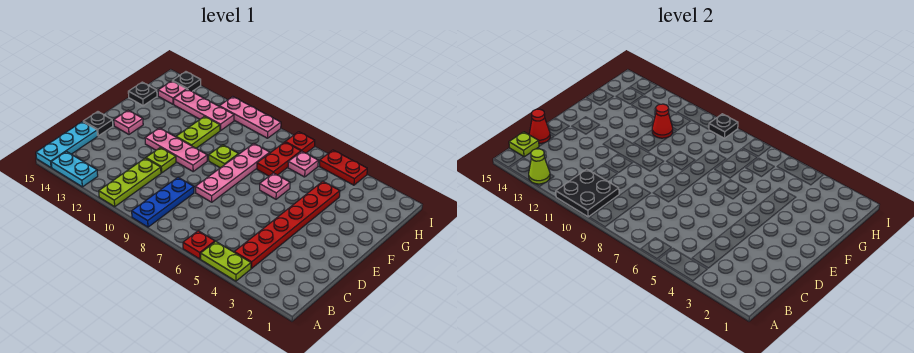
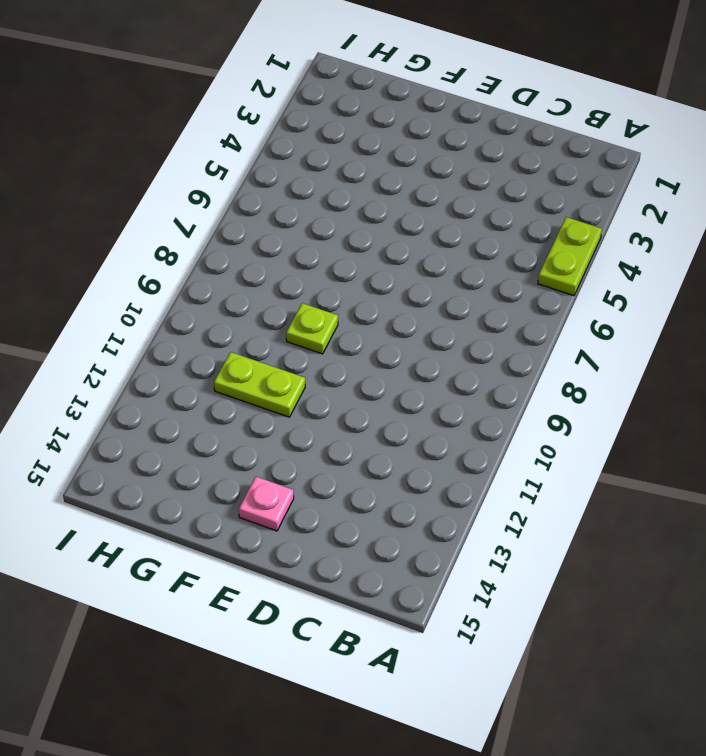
none -> red plate A6 level 1
none -> blue plate A9:C9 level 1
none -> lime plate A11:C11 level 1
none -> cyan plate A13:A14 level 1

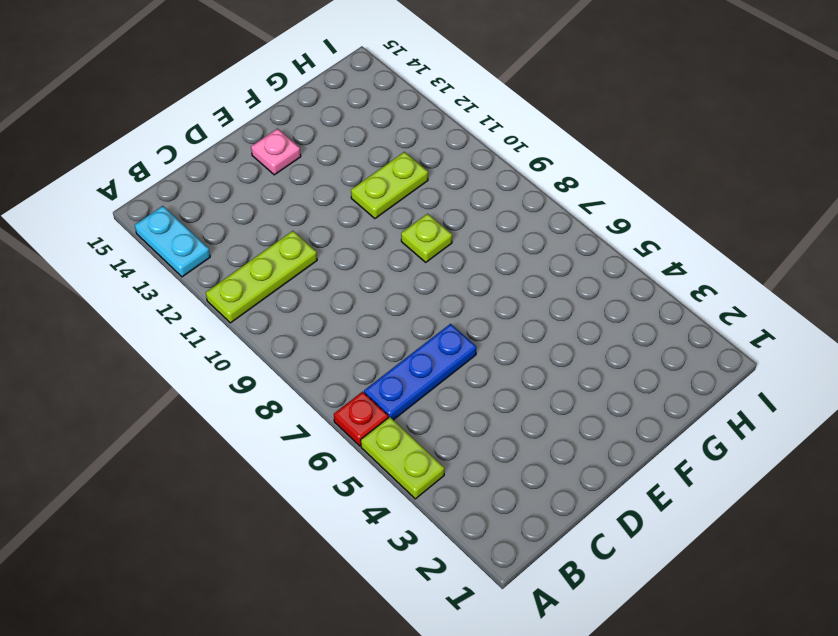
blue plate B6:D6 level 1 -> blue plate A9:C9 level 1
none -> cyan plate A15:C15 level 1
none -> red plate B4:G4 level 1
none -> pink plate D8:G8 level 1
none -> lime plate D11 level 1

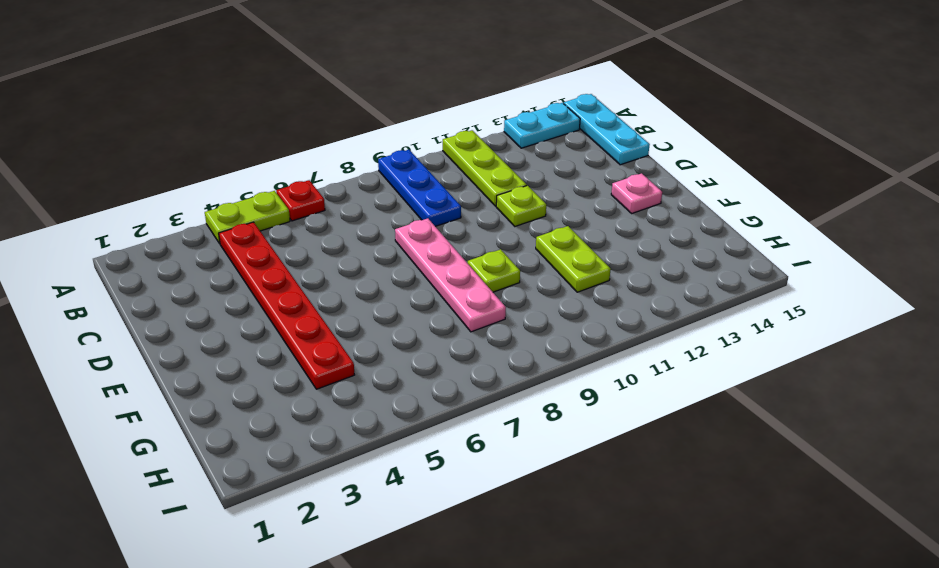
none -> black plate D15 level 1
none -> pink plate E10:E12 level 1
none -> pink plate F6 level 1
none -> red plate G7:H7 level 1

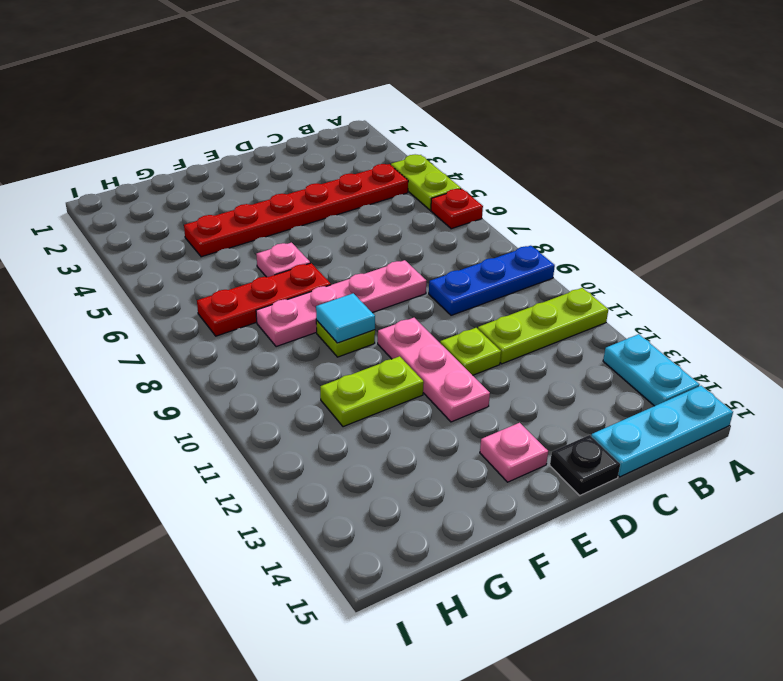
red plate F7:H7 level 1 -> red plate G7:H7 level 1
cyan tile F9 level 2 -> none
none -> black plate G15 level 1
none -> pink plate H6 level 1
none -> pink plate H11:H13 level 1
none -> pink plate H14 level 1

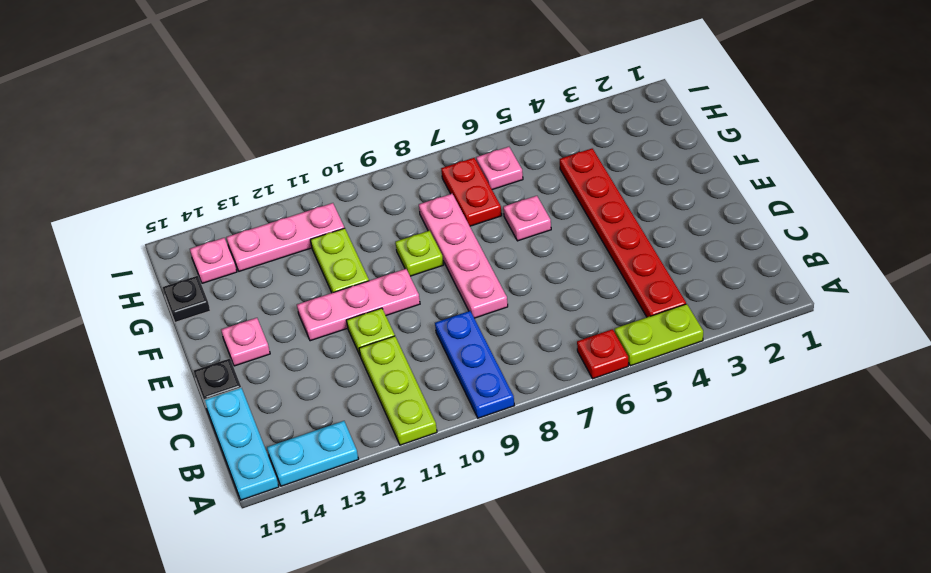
none -> red plate I4:I5 level 1
none -> red plate I7 level 1
none -> pink plate I9:I11 level 1
none -> black plate I14 level 1

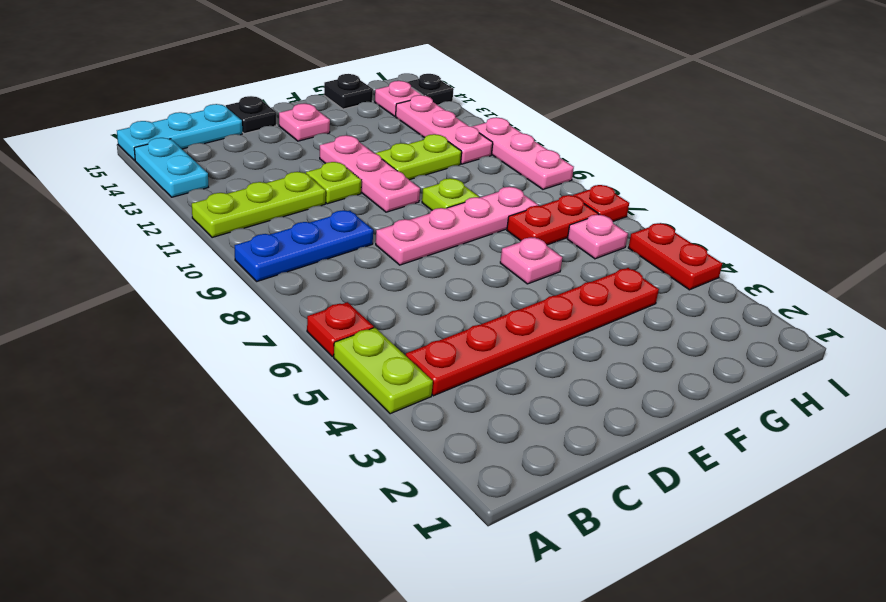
none -> black plate A10:B11 level 2
none -> lime cone A13 level 2
none -> lime plate B15 level 2
none -> red cone C15 level 2

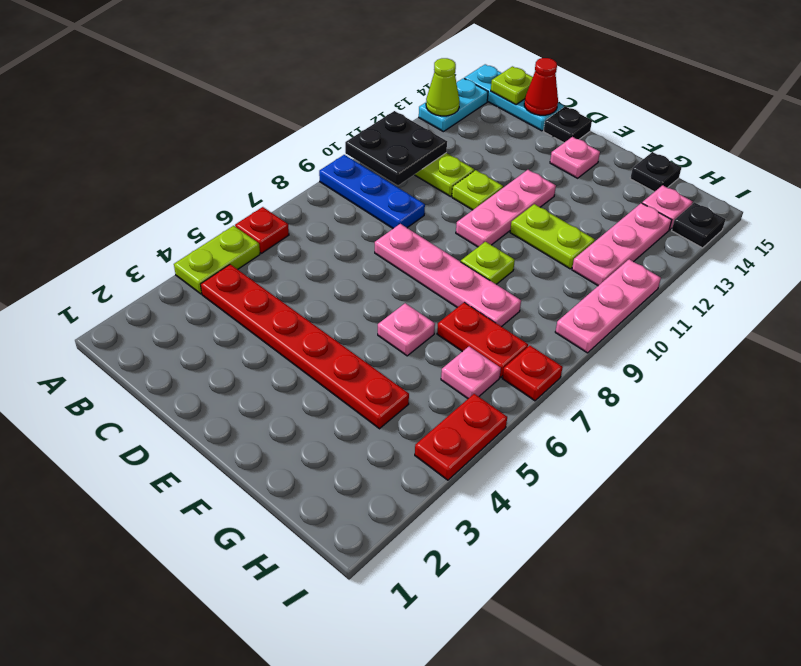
none -> red cone G11 level 2
none -> black plate I9 level 2

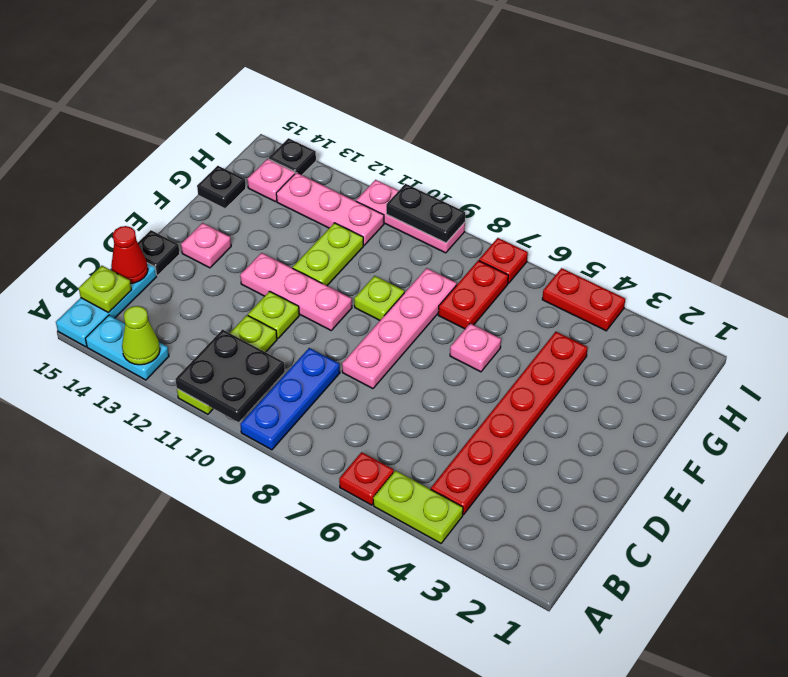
black plate I9:I10 level 2 -> black plate I9 level 2
none -> pink plate H6 level 1
none -> red cone G11 level 2

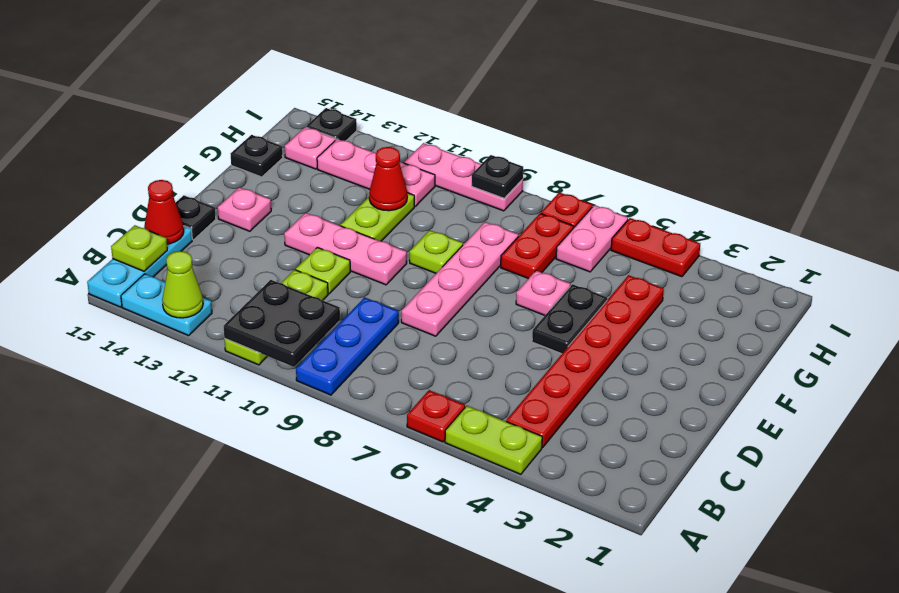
black plate E5:F5 level 1 -> none
pink plate H6:I6 level 1 -> pink plate H6 level 1

